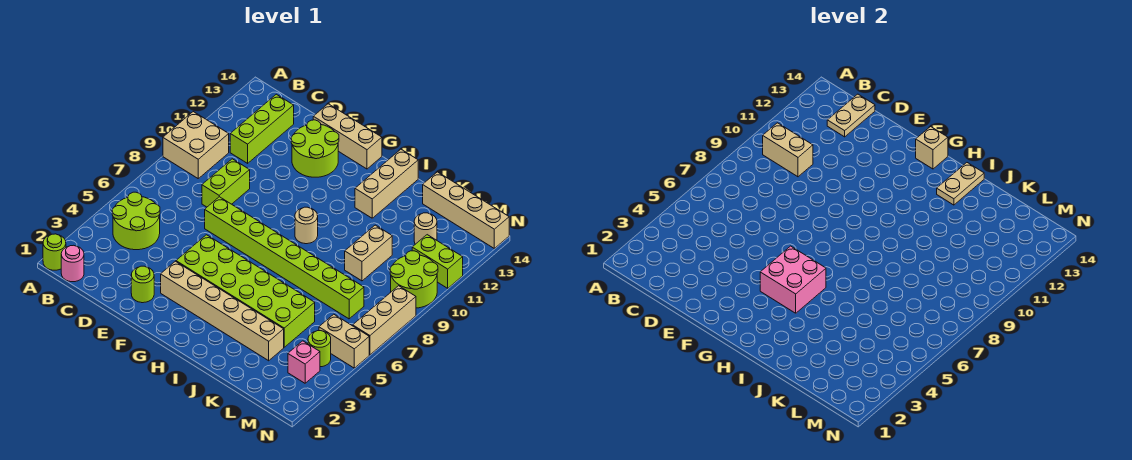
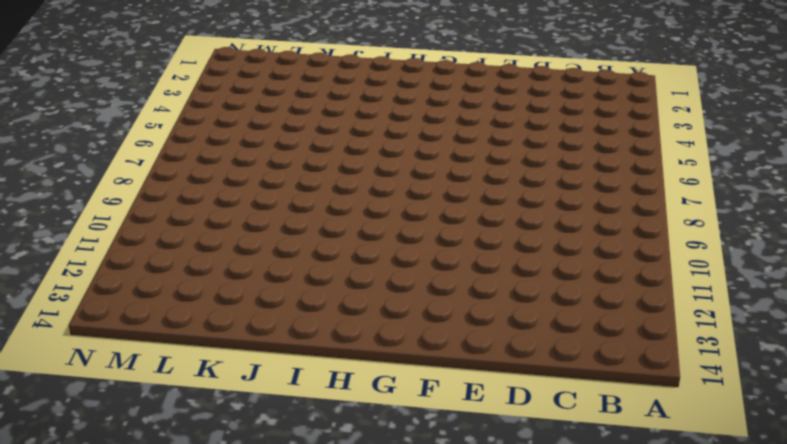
none -> lime round brick A1 level 1
none -> tan brick A9:B10 level 1
none -> pink round brick B1 level 1

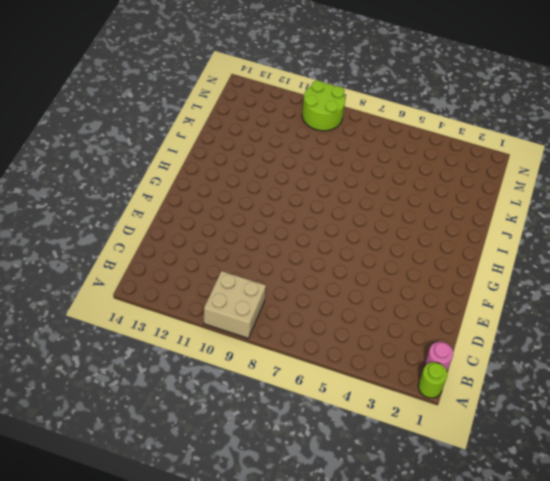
none -> lime round brick B4:C5 level 1
none -> lime brick C11:C13 level 1
none -> lime brick D8:D9 level 1

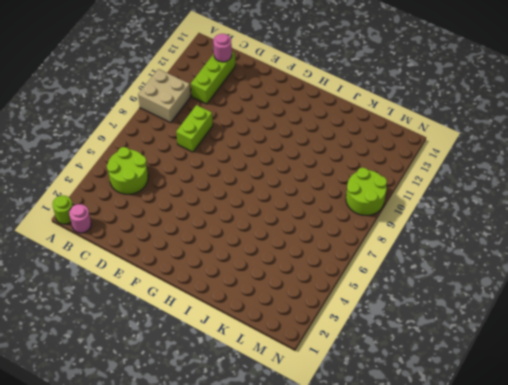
pink round brick C13 level 2 -> tan plate C13:C14 level 2
none -> lime round brick E2 level 1
none -> lime brick E7:L7 level 1
none -> lime round brick E12:F13 level 1

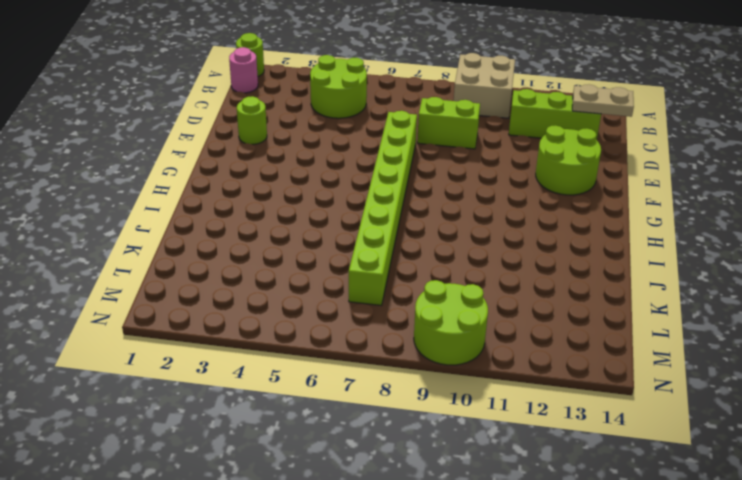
none -> tan brick E14:G14 level 1
none -> tan brick F3:K3 level 1
none -> lime brick F4:K5 level 1

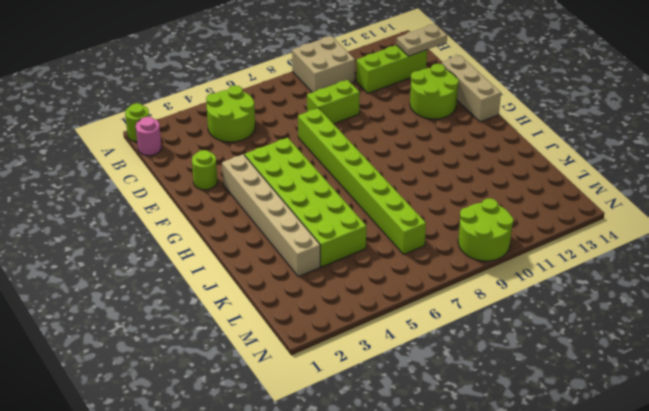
none -> tan round brick H9 level 1
none -> tan brick I12:I14 level 1
none -> tan brick K9:K10 level 1

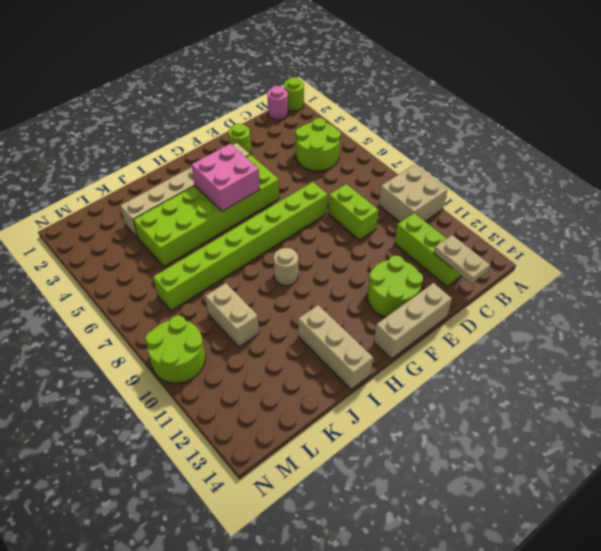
none -> tan brick K14:N14 level 1
none -> tan round brick L12 level 1
none -> pink brick M3 level 1

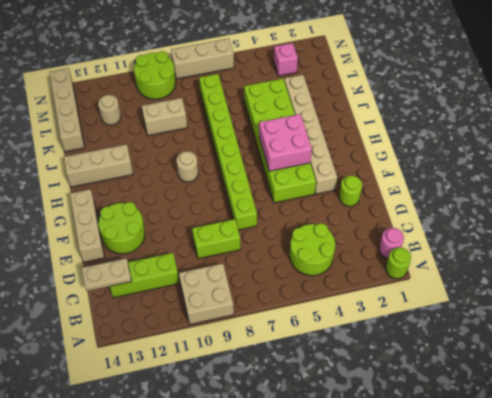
none -> lime round brick M4 level 1
none -> tan brick M5:N5 level 1
none -> lime brick M11:N11 level 1

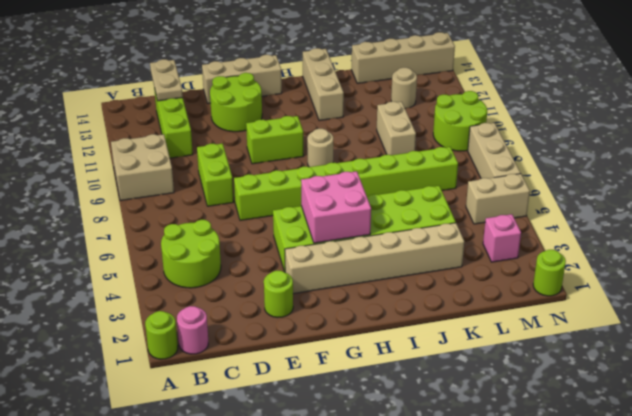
lime brick F10:G10 level 1 -> lime brick M11:N11 level 1
lime round brick N1 level 1 -> lime round brick M4 level 1
none -> tan brick B10:C10 level 2
none -> tan brick G14 level 2
none -> tan plate I13:I14 level 2

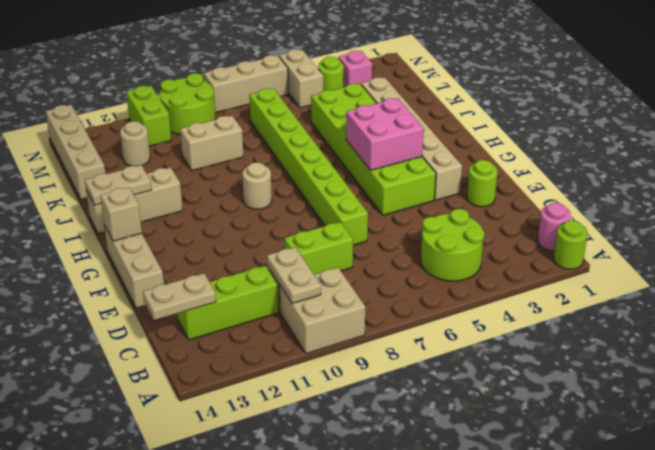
tan plate B10:C10 level 2 -> tan brick B10:C10 level 2
none -> lime round brick E12:F13 level 1

